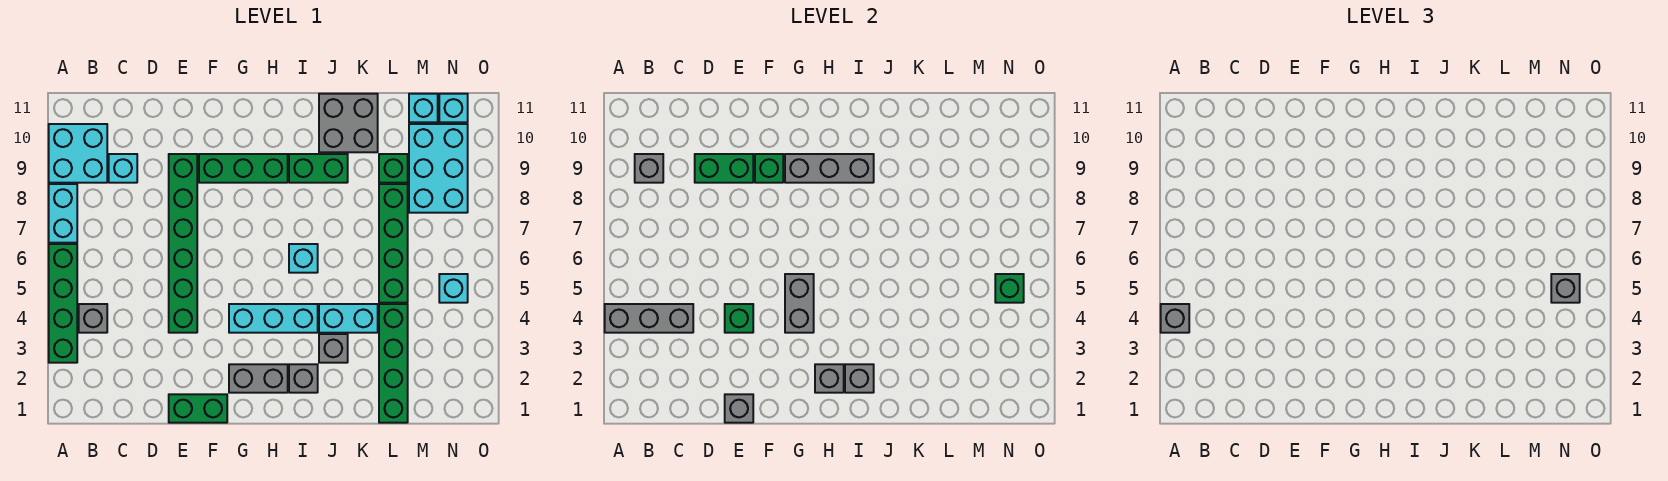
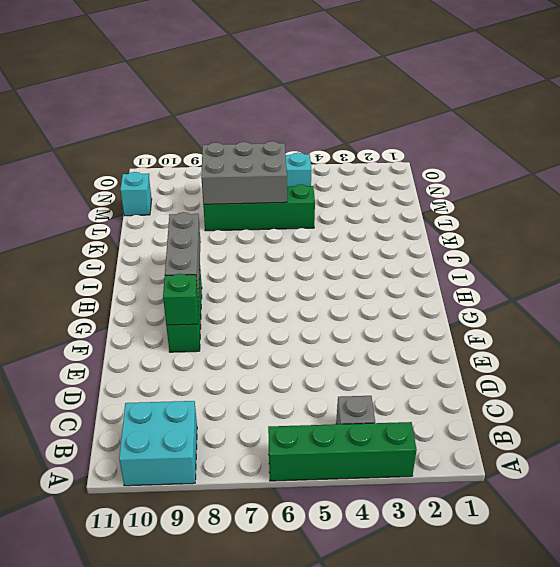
grey brick L6:M8 level 2 -> none
none -> cyan brick A7:A8 level 1
none -> cyan brick C9 level 1
none -> green brick E1:F1 level 1
none -> green brick E4:E9 level 1

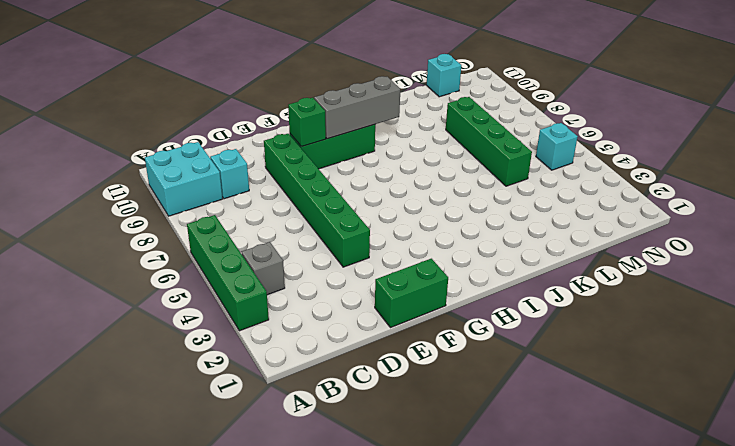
none -> cyan brick A7:A8 level 1
none -> grey brick G2:H2 level 1
none -> cyan brick G4:I4 level 1
none -> grey brick I2 level 1

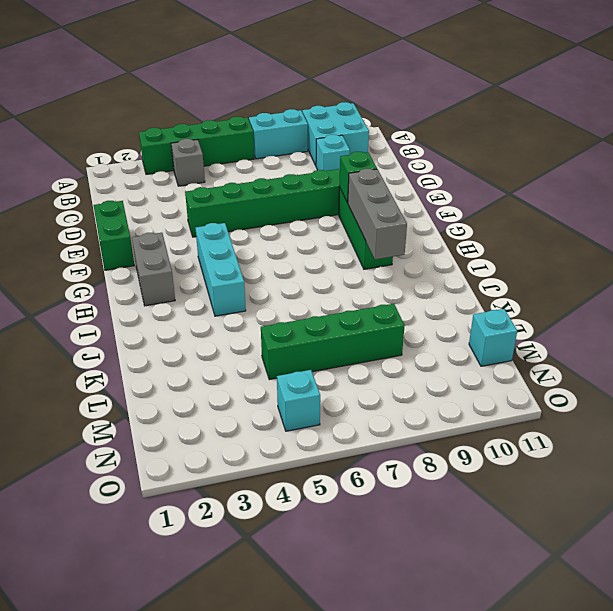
none -> grey brick I2 level 1
none -> cyan brick I6 level 1
none -> green brick I9:J9 level 1
none -> grey brick J3 level 1

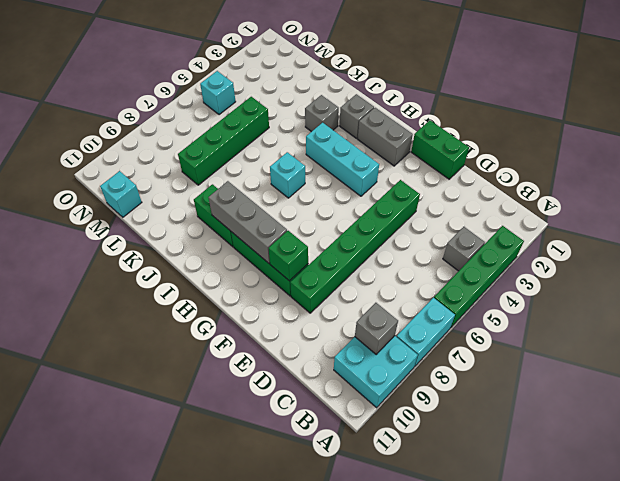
none -> cyan brick C9 level 1
none -> cyan brick J4:K4 level 1
none -> grey brick J10:K11 level 1
none -> green brick L1:L4 level 1

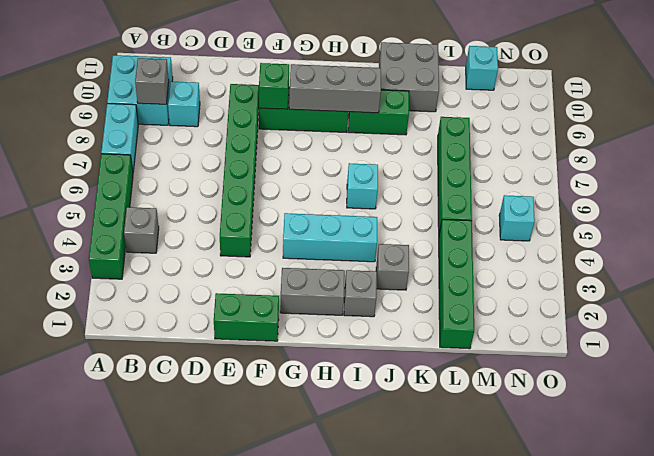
none -> cyan brick J4:K4 level 1
none -> green brick L9 level 1
none -> cyan brick M8:N10 level 1
none -> cyan brick N11 level 1

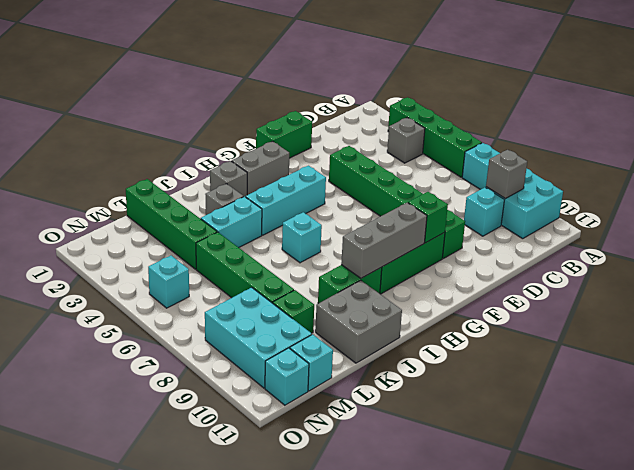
none -> grey brick A4:C4 level 2
none -> green brick D9:E9 level 2
none -> grey brick E1 level 2
none -> green brick E4 level 2

